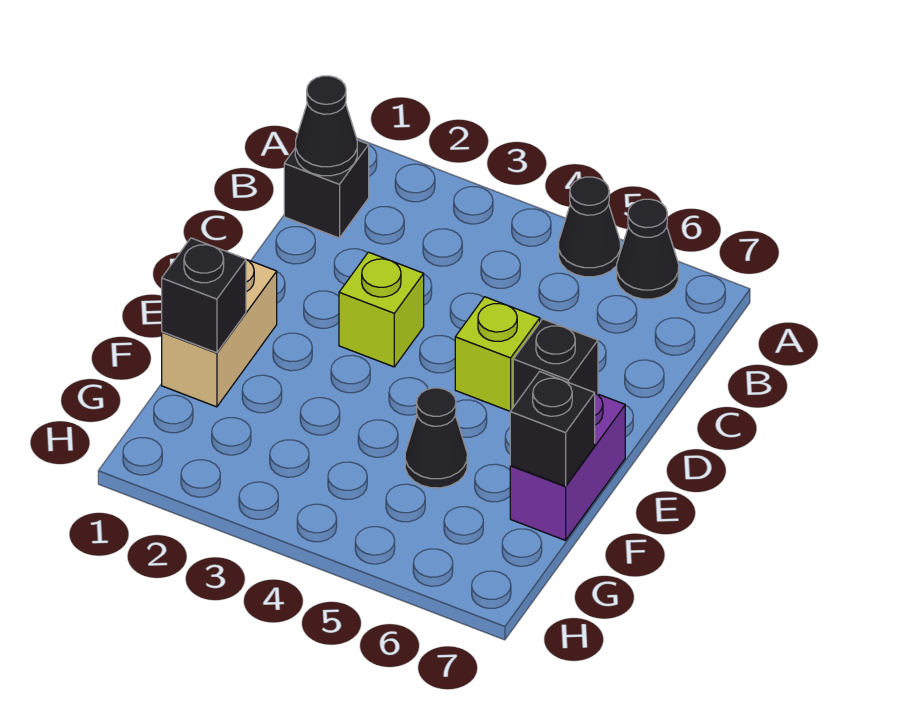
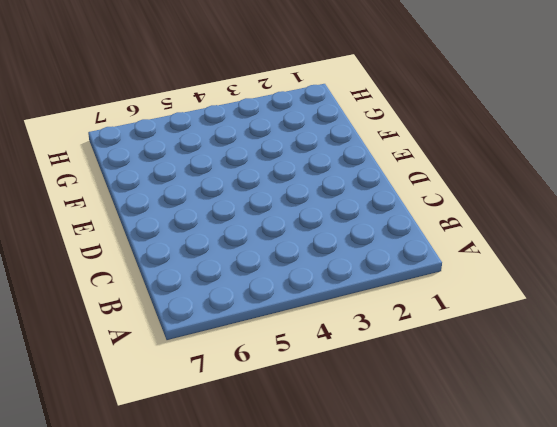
none -> black cone A5 level 1
none -> black cone A6 level 1
none -> black brick B1 level 1

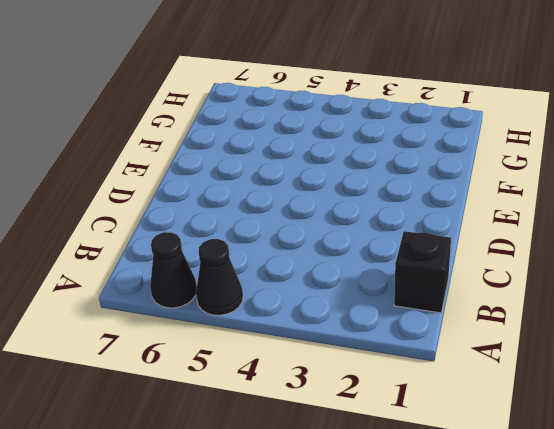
none -> lime brick D3 level 1
none -> lime brick D5 level 1
none -> black brick D6 level 1

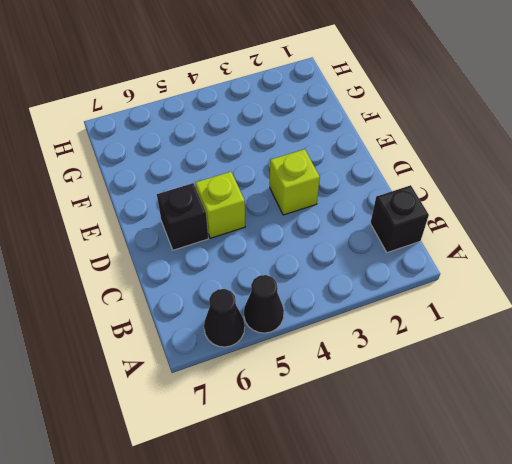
none -> tan brick E1:F1 level 1
none -> purple brick E7:F7 level 1
none -> black cone F5 level 1

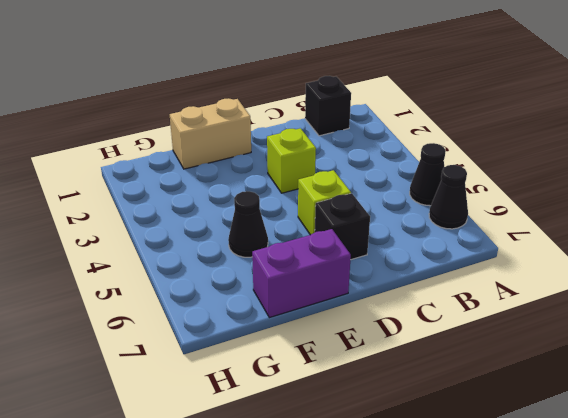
none -> black cone B1 level 2
none -> black brick F1 level 2
none -> black brick F7 level 2

